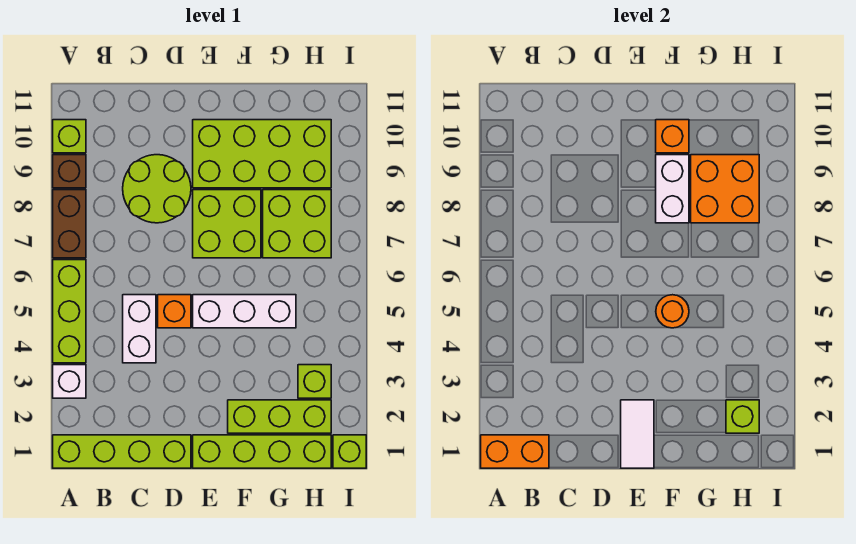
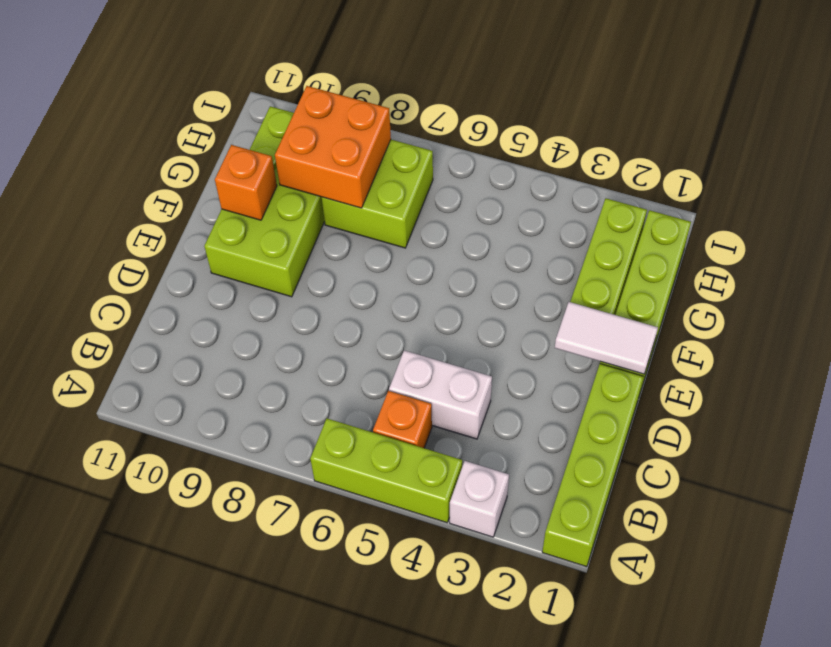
orange brick B5 level 1 -> orange brick D5 level 1
none -> brown brick A7:A8 level 1
none -> brown brick A9 level 1
none -> lime brick A10 level 1

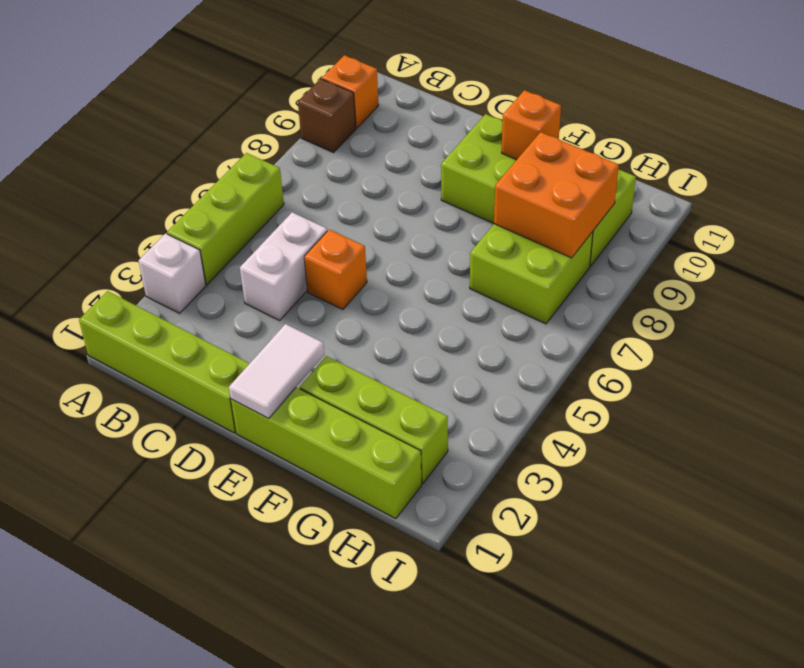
orange brick A10 level 1 -> lime brick A10 level 1
none -> brown brick A7:A8 level 1
none -> lime round brick C8:D9 level 1
none -> white brick E5:G5 level 1

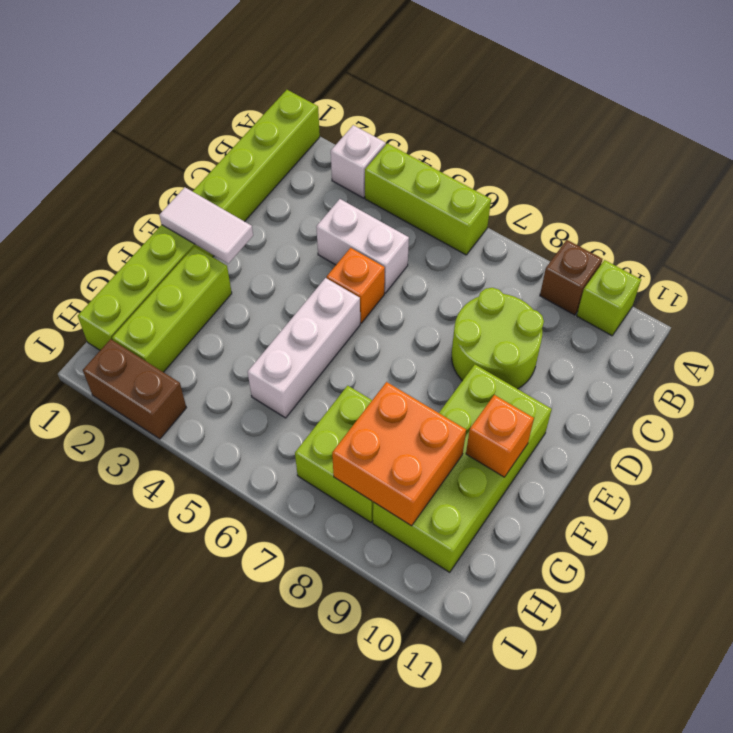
brown brick I2:I3 level 1 -> brown brick A7:A8 level 1
none -> lime brick E7:F8 level 1
none -> lime brick H3 level 1
none -> lime brick I1 level 1

